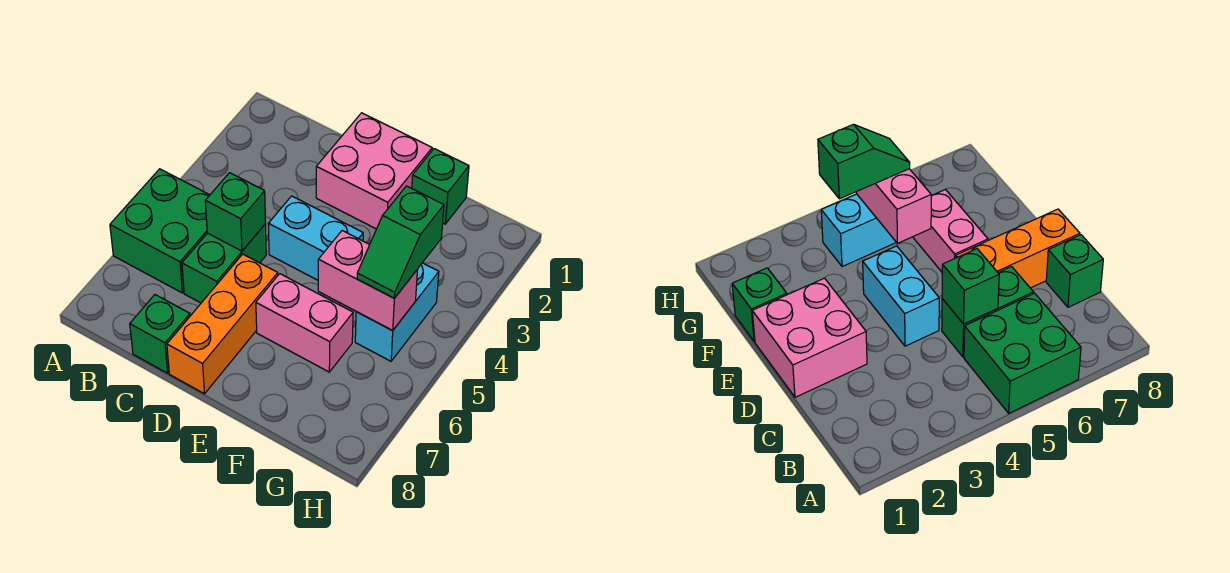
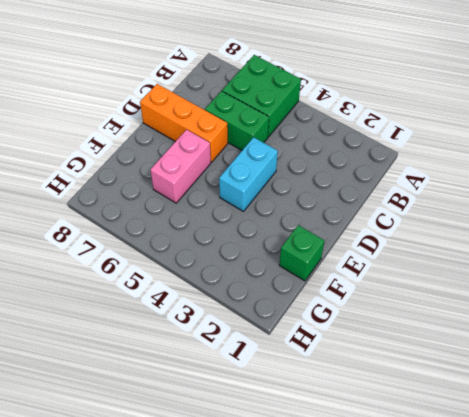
none -> green brick C8 level 1
none -> pink brick D1:E2 level 1
none -> cyan brick G4:G5 level 1

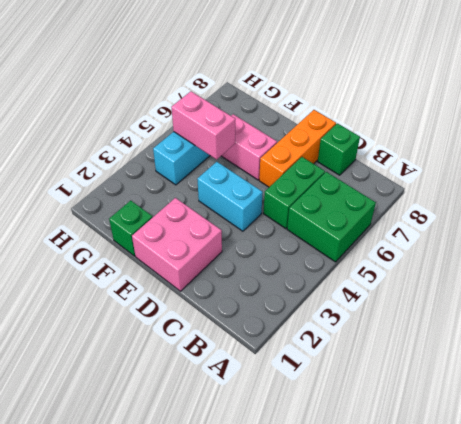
none -> green brick C5 level 2
none -> green slope G4:G5 level 3 top 4

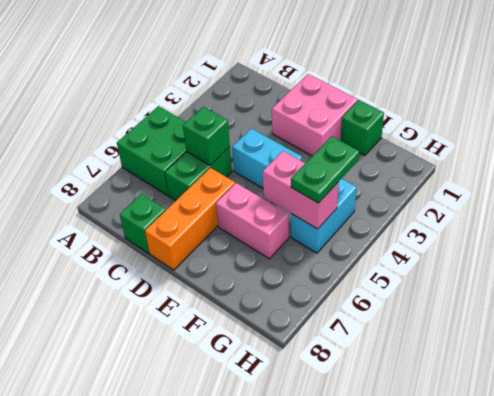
green plate G4:G5 level 3 -> green slope G4:G5 level 3 top 4

